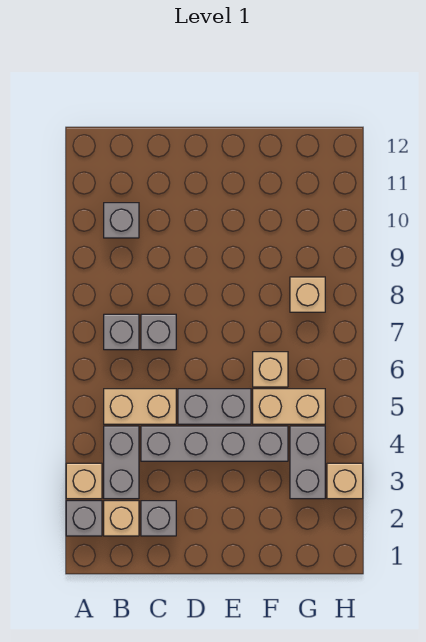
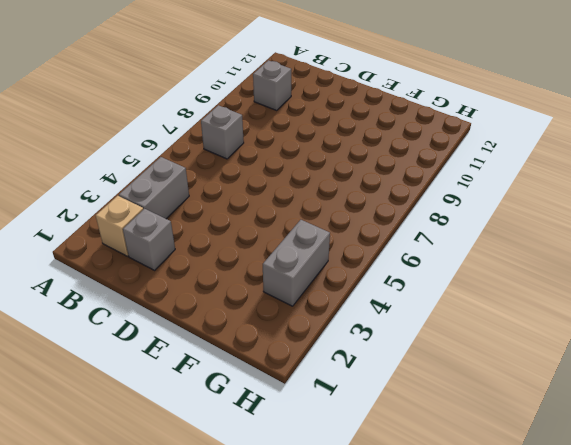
none -> grey brick A2 level 1
none -> tan brick A3 level 1
none -> tan brick B5:C5 level 1

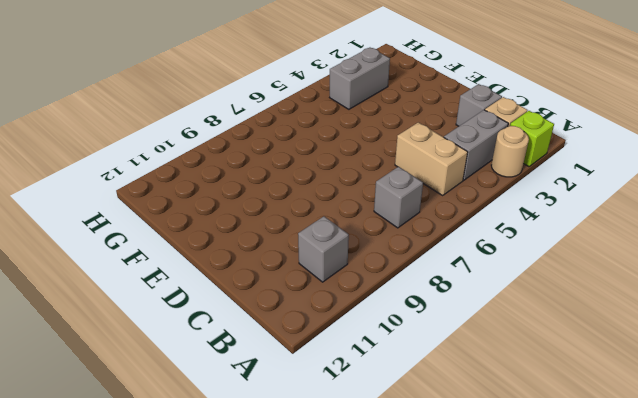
lime brick A2 level 1 -> grey brick A2 level 1
tan round brick A3 level 1 -> tan brick A3 level 1
none -> grey brick C4:F4 level 1
none -> grey brick C7 level 1
none -> grey brick D5:E5 level 1

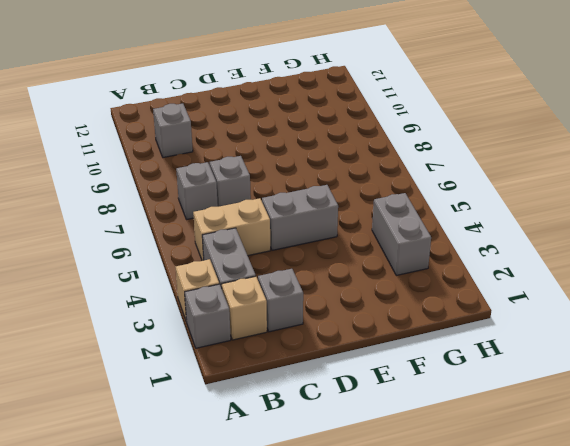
none -> grey brick C4:F4 level 1
none -> tan brick F5:G5 level 1
none -> tan brick F6 level 1

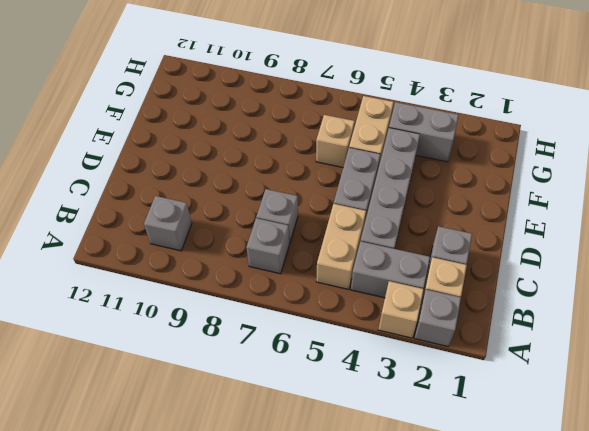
none -> tan brick G8 level 1
none -> tan brick H3 level 1

